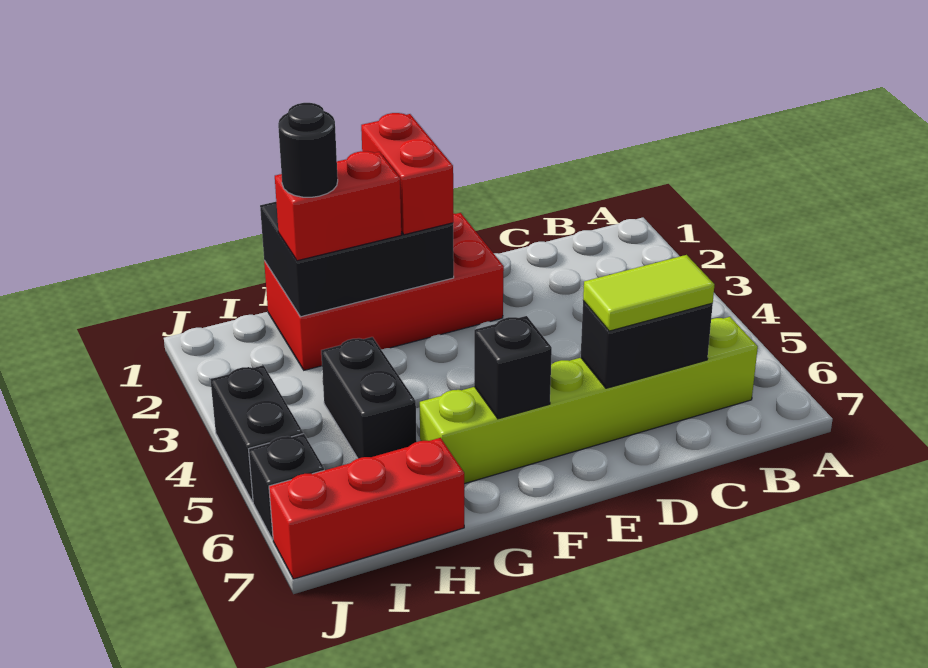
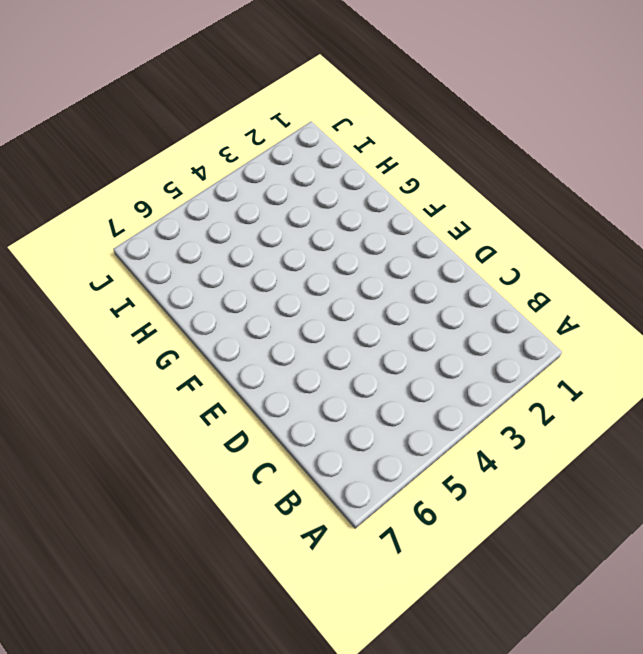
none -> lime brick B6:G6 level 1
none -> red brick E1:H2 level 1
none -> black brick H4:H5 level 1

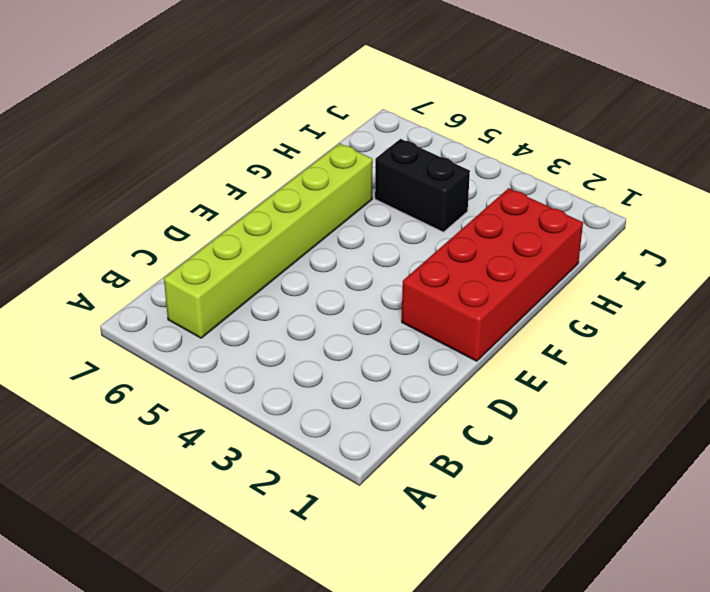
none -> red brick H7:J7 level 1
none -> black brick J4:J5 level 1
none -> black brick J6 level 1

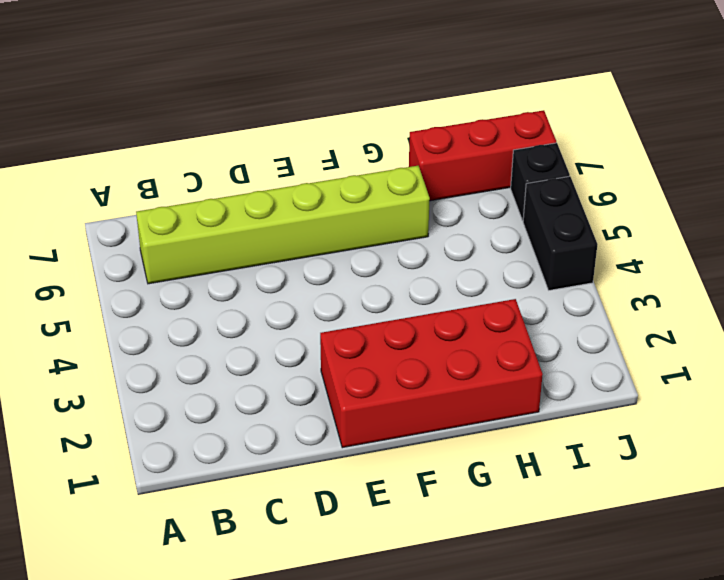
none -> black brick H4:H5 level 1
none -> black brick C6:D6 level 2
none -> black brick F1:H2 level 2

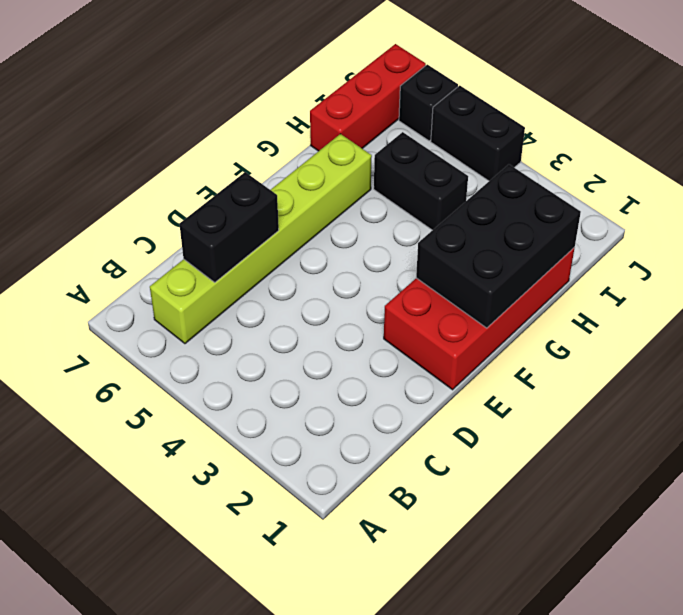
none -> black brick F6 level 2
none -> lime tile C6:D6 level 3
none -> red brick F1:F2 level 3

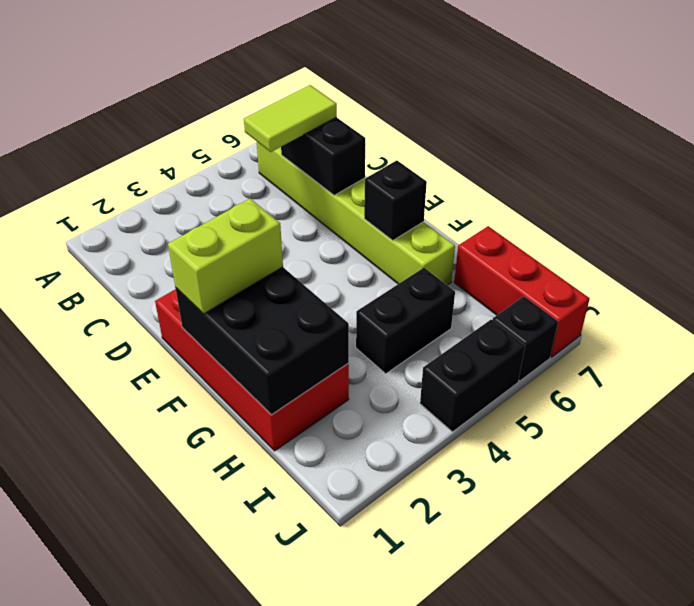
lime tile C5:C6 level 3 -> lime tile C6:D6 level 3
lime brick F1:F2 level 3 -> red brick F1:F2 level 3
none -> red brick G2:H2 level 3
none -> black round brick H2 level 4

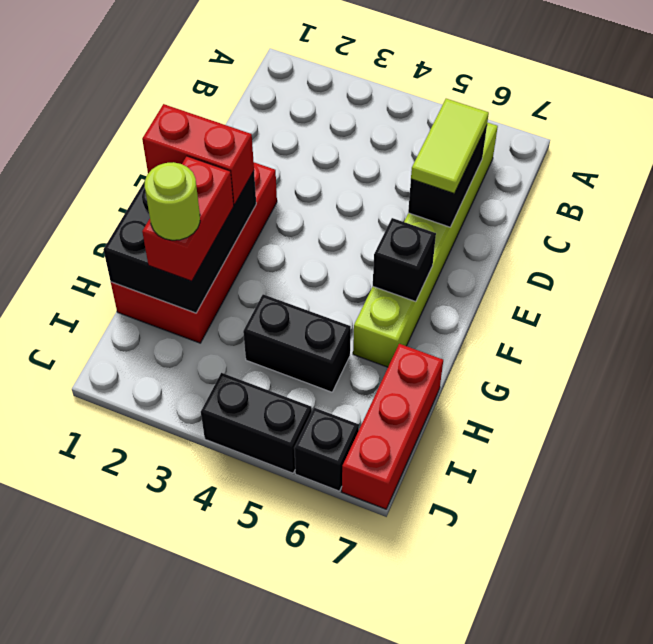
lime round brick H2 level 4 -> black round brick H2 level 4

